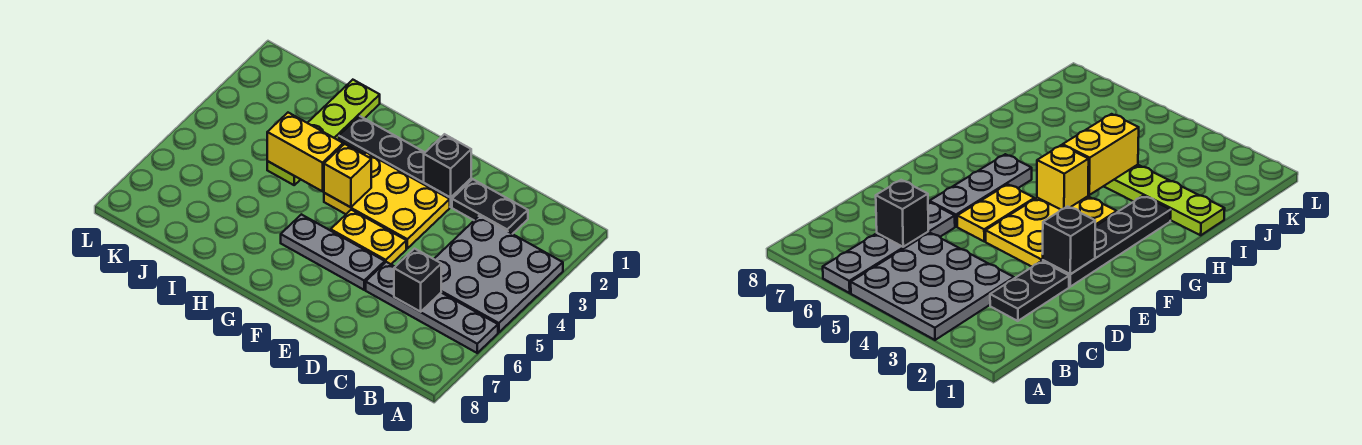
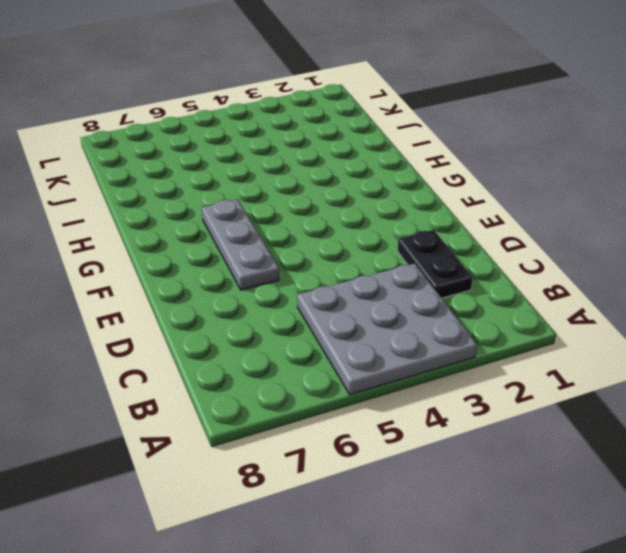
none -> grey plate A6:D6 level 1
none -> black plate E2:H2 level 1
none -> yellow plate E3:G4 level 1

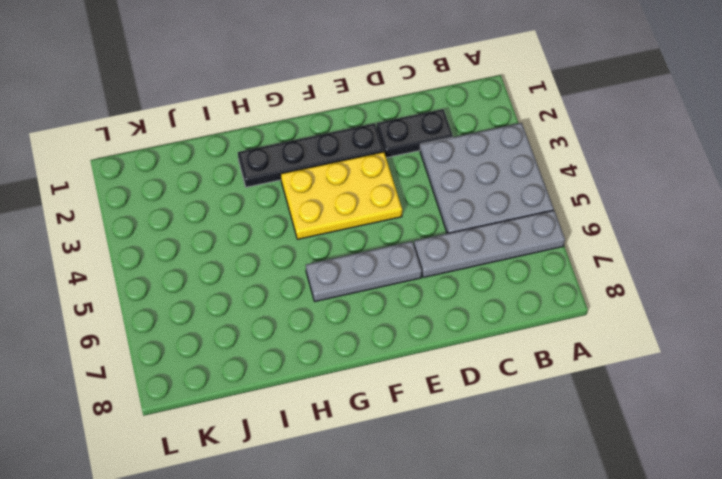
none -> yellow plate E5:F5 level 1
none -> lime plate I1:I4 level 1
none -> black brick C6 level 2

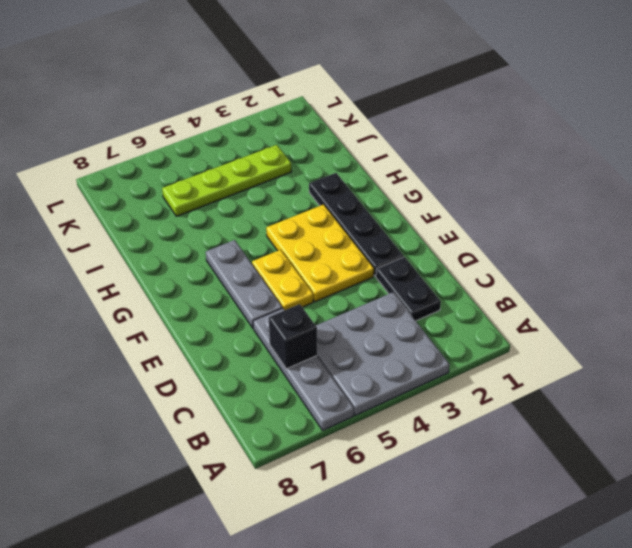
lime plate J3:J6 level 1 -> lime plate I1:I4 level 1
none -> black brick E2 level 2
none -> yellow brick G4 level 2
none -> yellow brick H4:I4 level 2

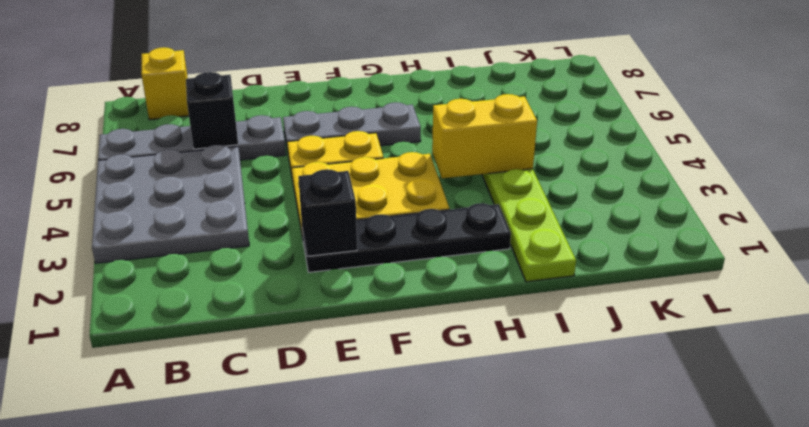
yellow brick B8 level 1 -> yellow brick G4 level 2
none -> black plate C2:D2 level 1

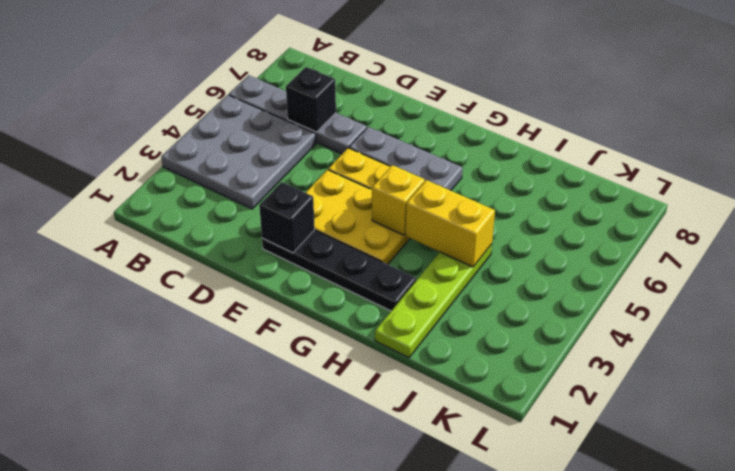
none -> black plate C2:D2 level 1

